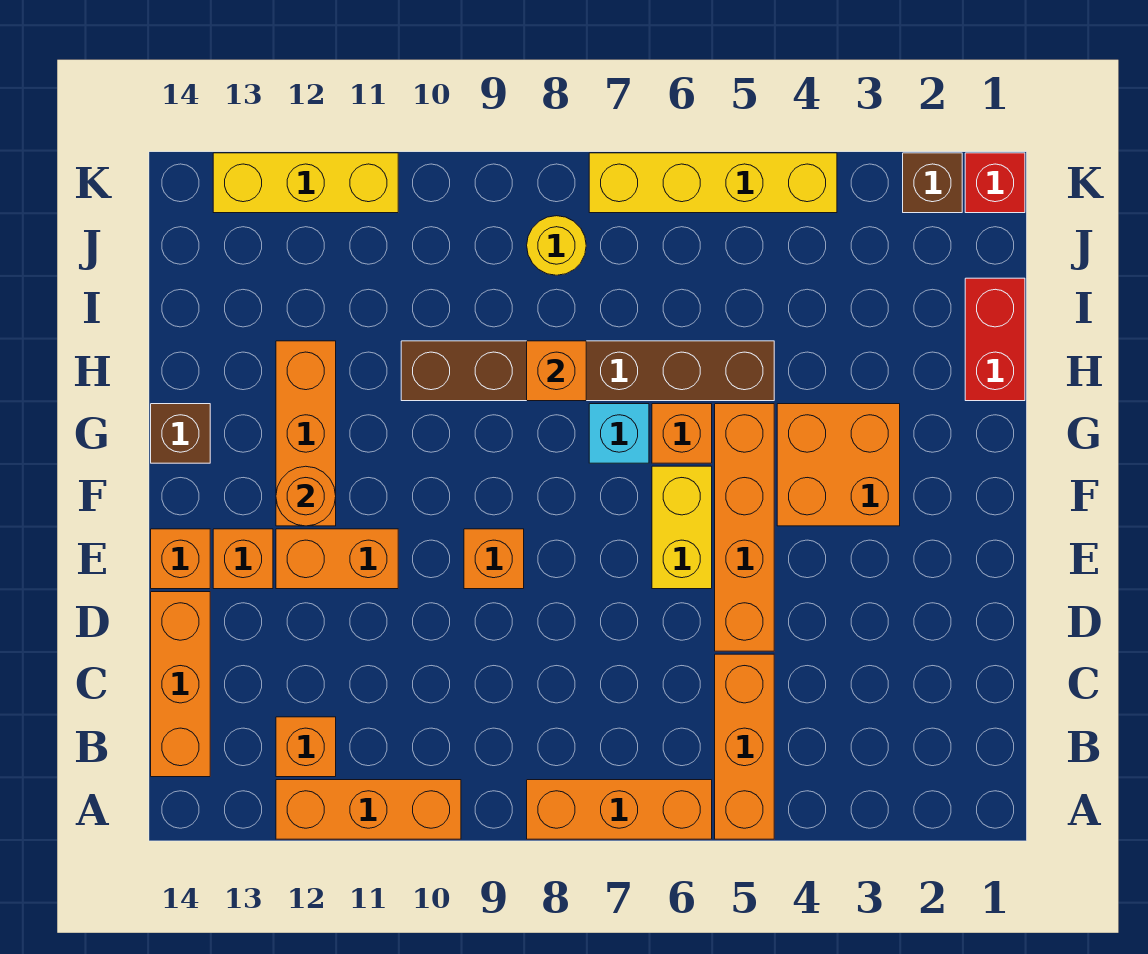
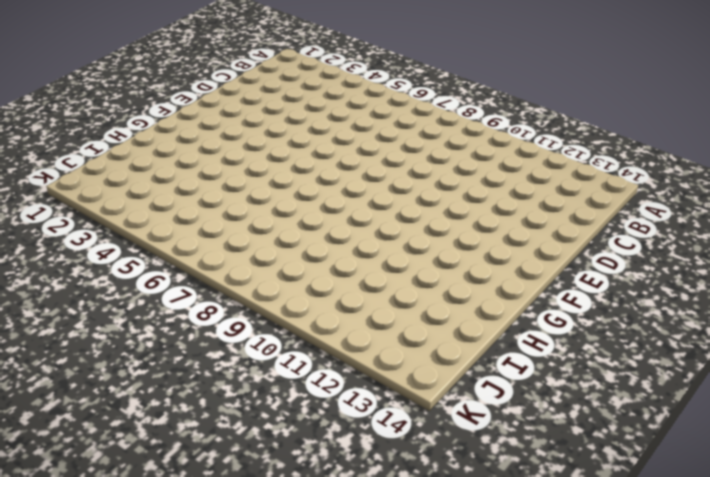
none -> orange brick A5:C5 level 1
none -> orange brick A6:A8 level 1
none -> orange brick A10:A12 level 1

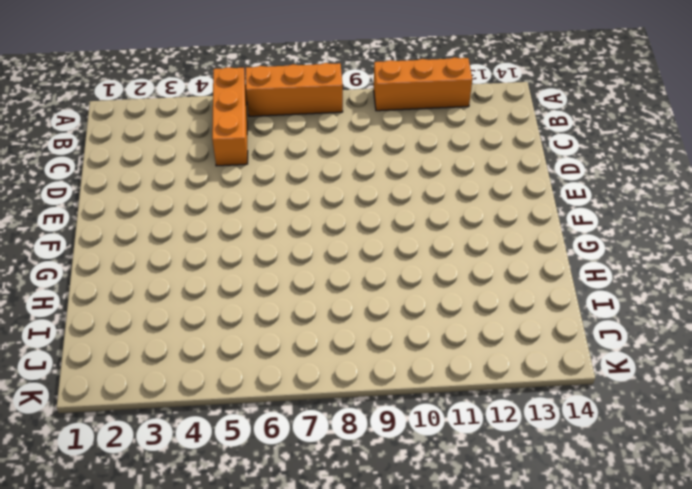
none -> orange brick B12 level 1
none -> orange brick B14:D14 level 1
none -> orange brick D5:G5 level 1

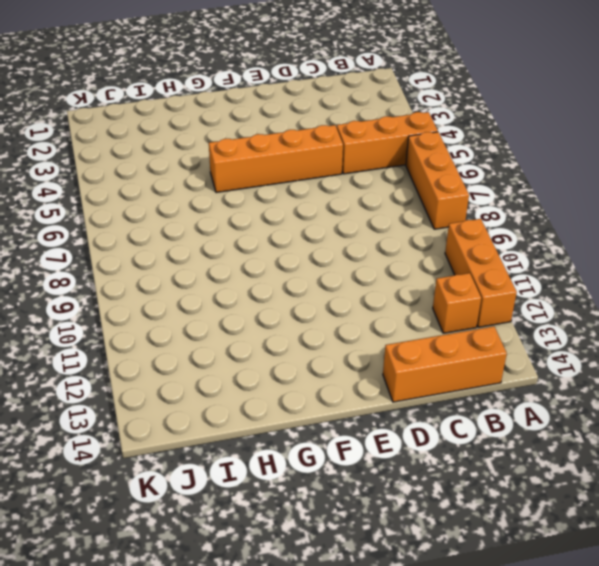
none -> yellow brick E6:F6 level 1
none -> orange brick E9 level 1
none -> orange brick E11:E12 level 1

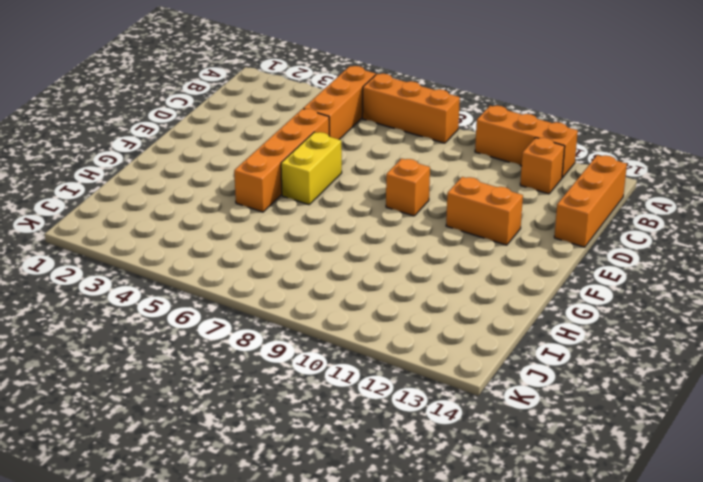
none -> orange brick E13 level 1
none -> orange brick E14 level 1
none -> orange brick F3:G4 level 1

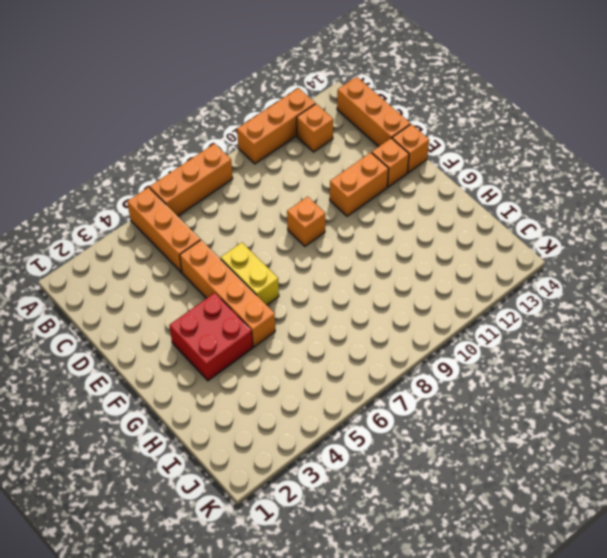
red brick F3:G4 level 1 -> orange brick F3:G4 level 1
none -> orange brick F12:H12 level 1
none -> orange brick G6 level 1
none -> cyan brick G7 level 1

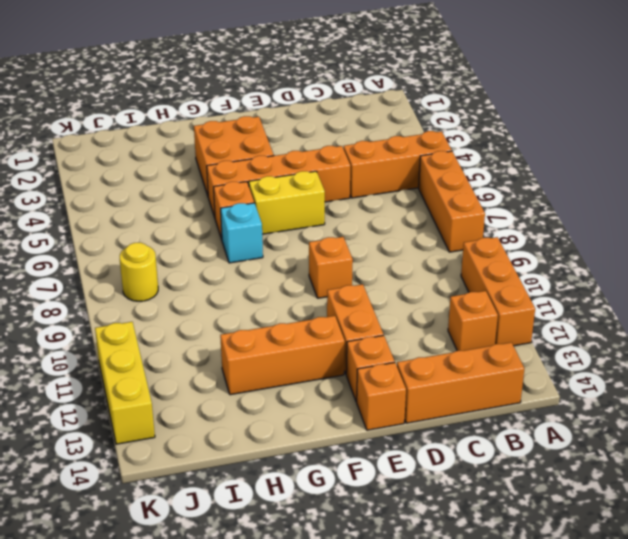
none -> brown brick G14 level 1
none -> red brick H1:I1 level 1
none -> brown brick H5:H10 level 1

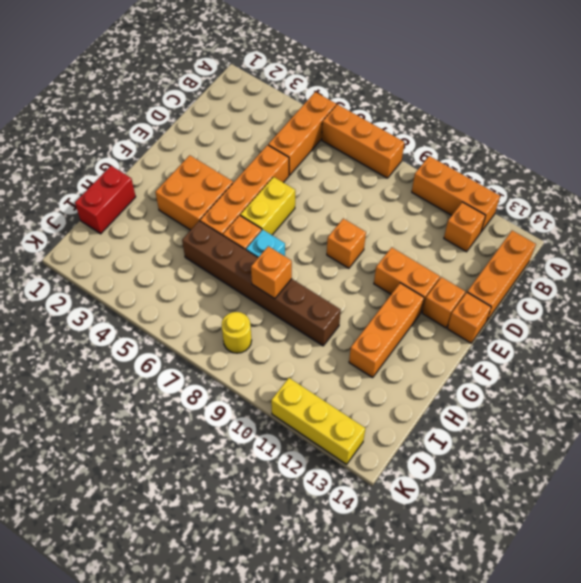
none -> brown brick G14 level 1
none -> red brick K1 level 1
none -> brown brick K2 level 1

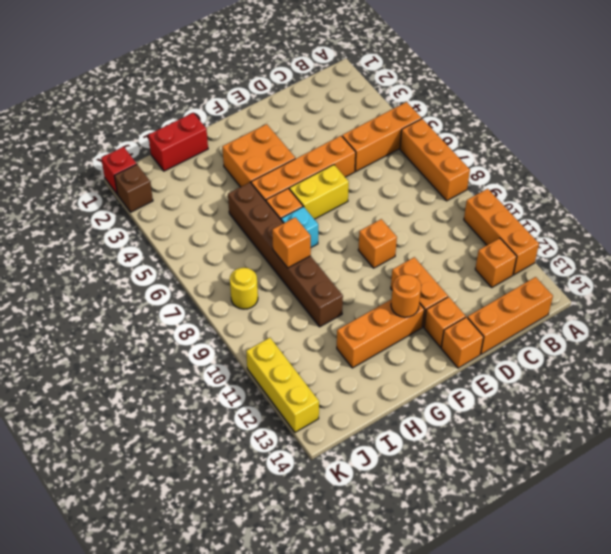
none -> brown brick G14 level 1
none -> yellow brick K4:K7 level 1

